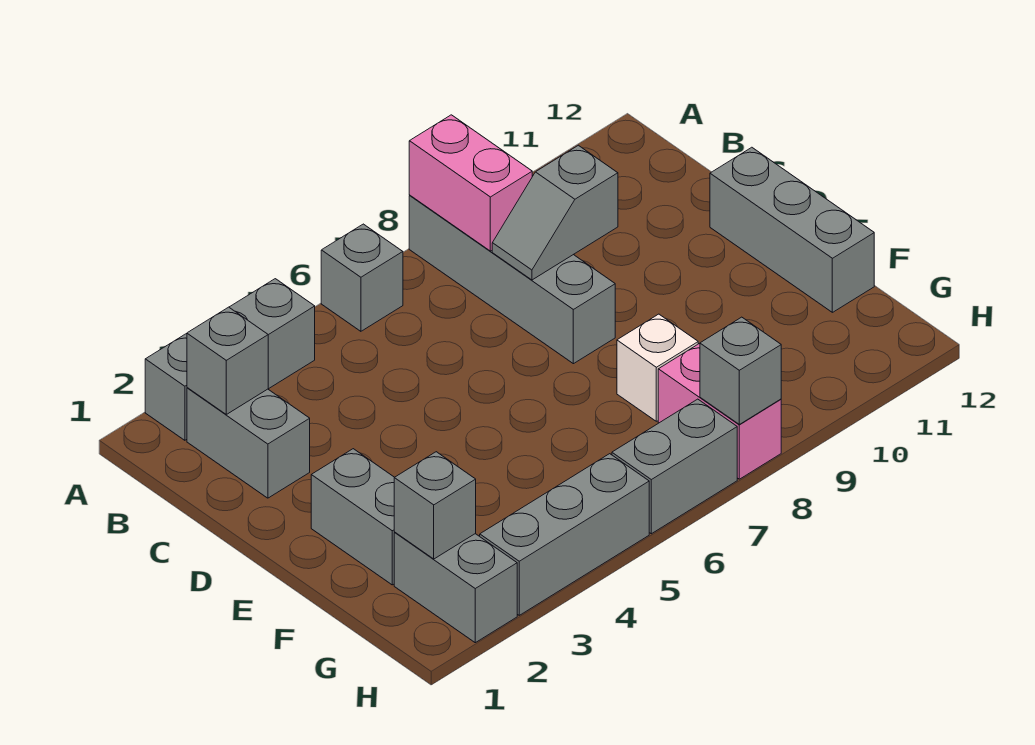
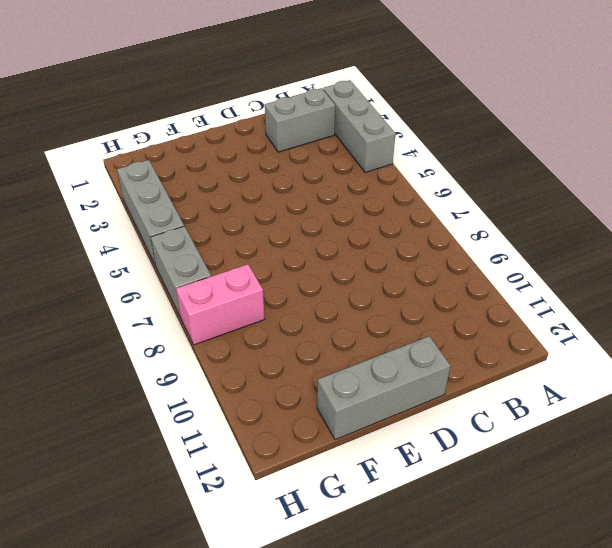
none -> grey brick A6 level 1
none -> grey brick A8:D8 level 1
none -> grey brick E2:F2 level 1

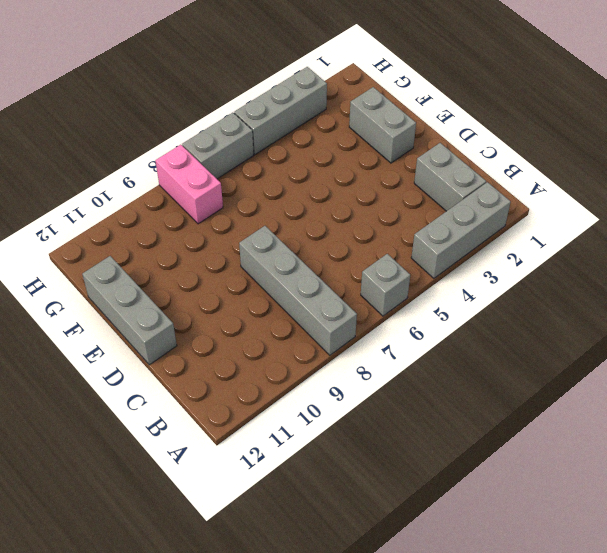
none -> white brick F8 level 1
none -> grey brick G2:H2 level 1
none -> pink brick A8:B8 level 2

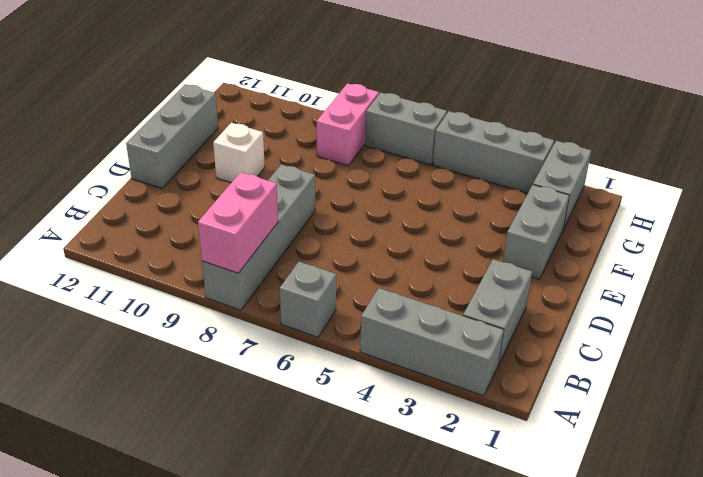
white brick E10 level 1 -> white brick F8 level 1
none -> grey brick B2 level 2
none -> grey slope C8:C9 level 2 top 9
none -> grey brick G2 level 2

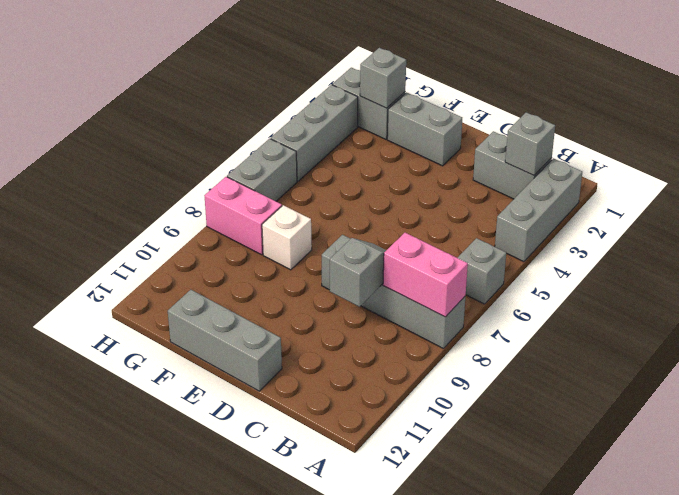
none -> grey brick H8 level 2

